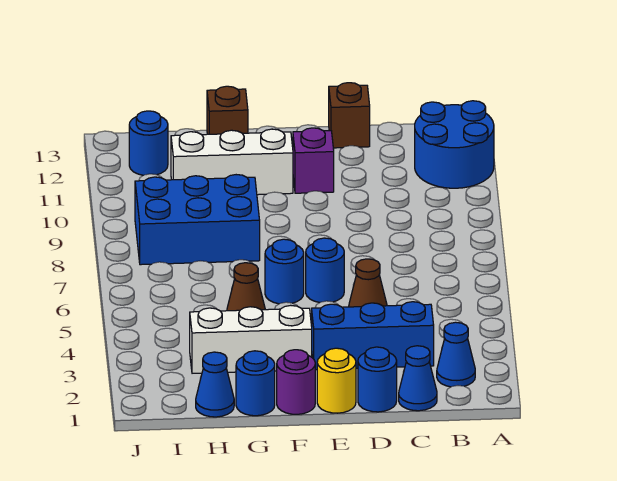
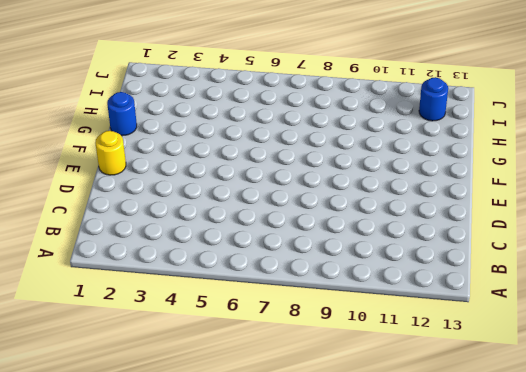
none -> blue round brick A11:B12 level 1
none -> blue cone B2 level 1
none -> blue cone C1 level 1

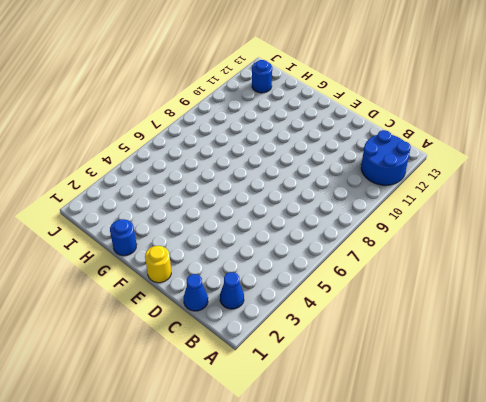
none -> blue brick C3:E3 level 1
none -> blue round brick D1 level 1
none -> brown cone D5 level 1

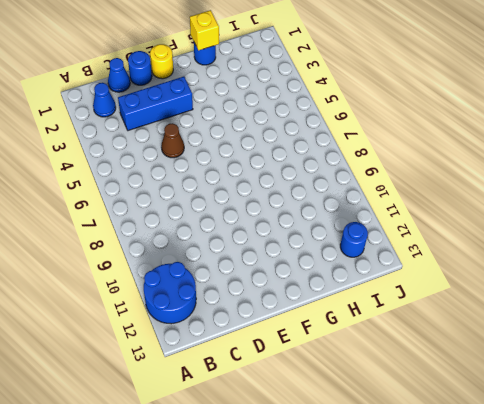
yellow brick G1 level 2 -> none
none -> brown brick D13 level 1
none -> blue round brick E6 level 1
none -> purple brick E11 level 1

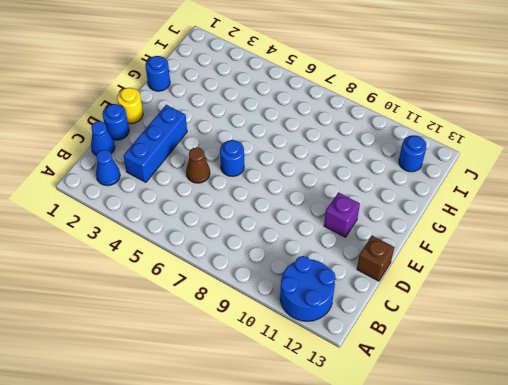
none -> purple round brick F1 level 1
none -> white brick F3:H3 level 1
none -> blue round brick F6 level 1

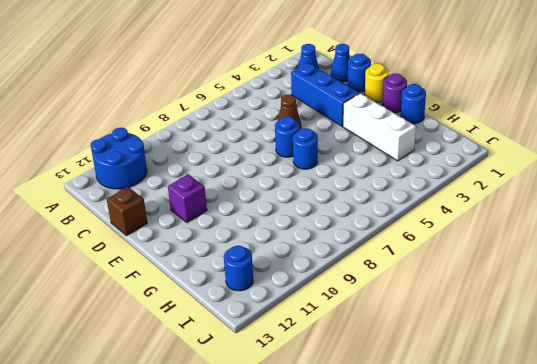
none -> white brick F11:H11 level 1
none -> brown cone G5 level 1
none -> blue brick G8:I9 level 1

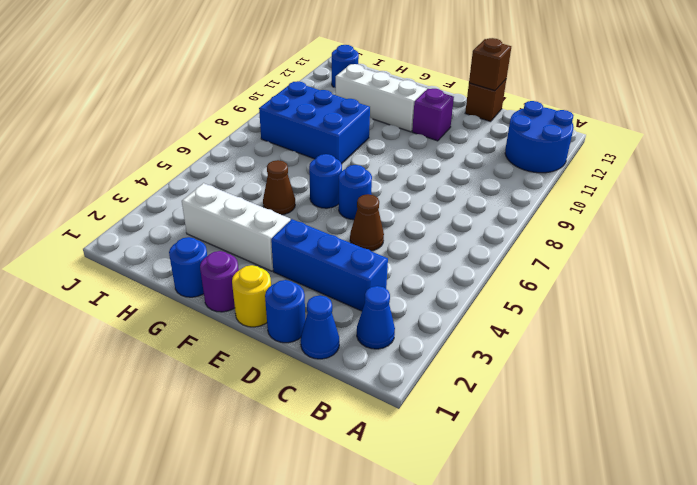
brown brick D13 level 2 -> brown brick G13 level 1
none -> blue cone H1 level 1

